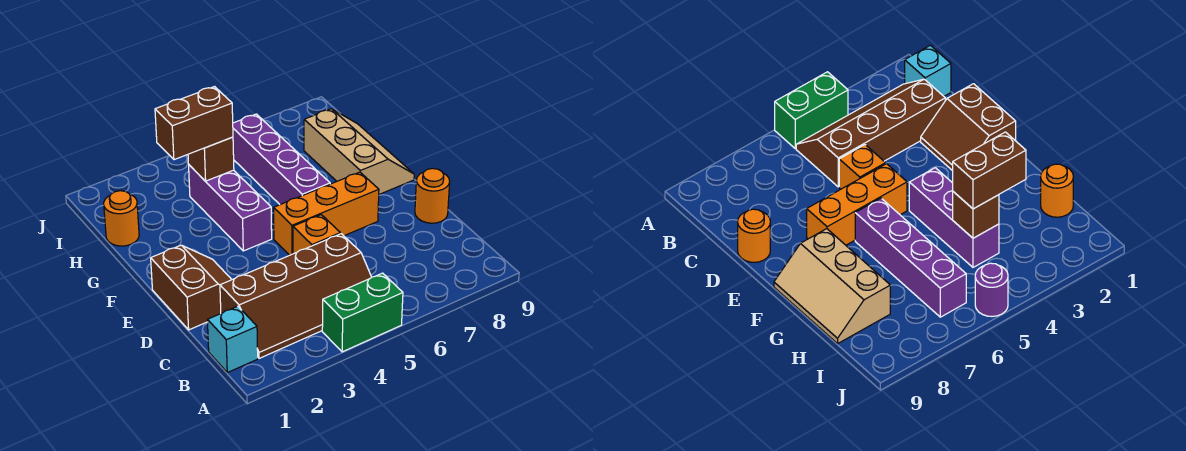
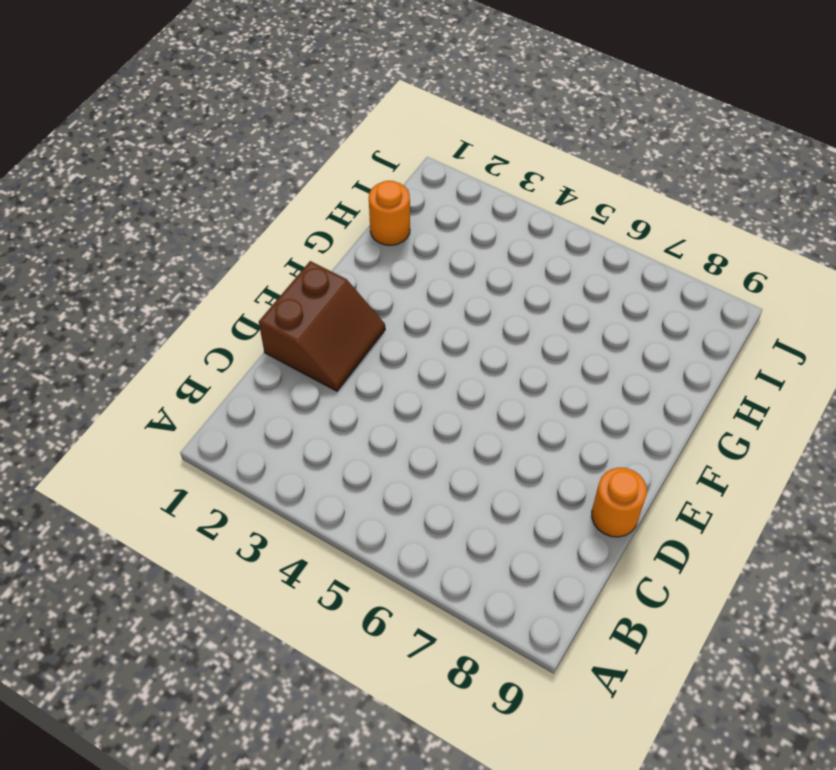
none -> green brick A4:A5 level 1
none -> cyan brick B1 level 1
none -> brown slope B2:C5 level 1 top C

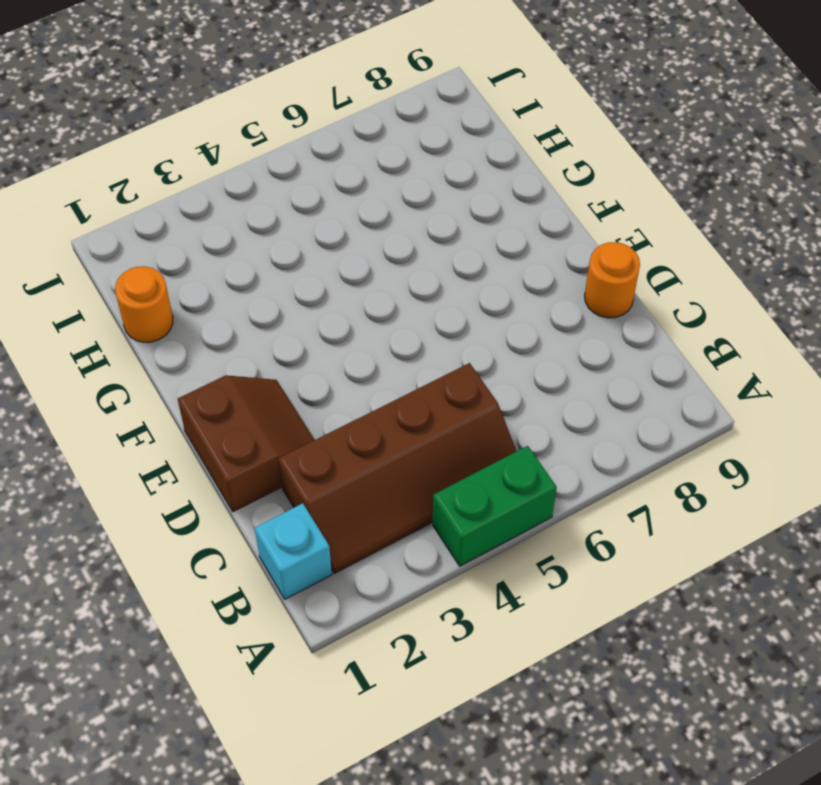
none -> orange brick D5 level 1
none -> orange brick E5:E7 level 1
none -> purple brick F4:H4 level 1

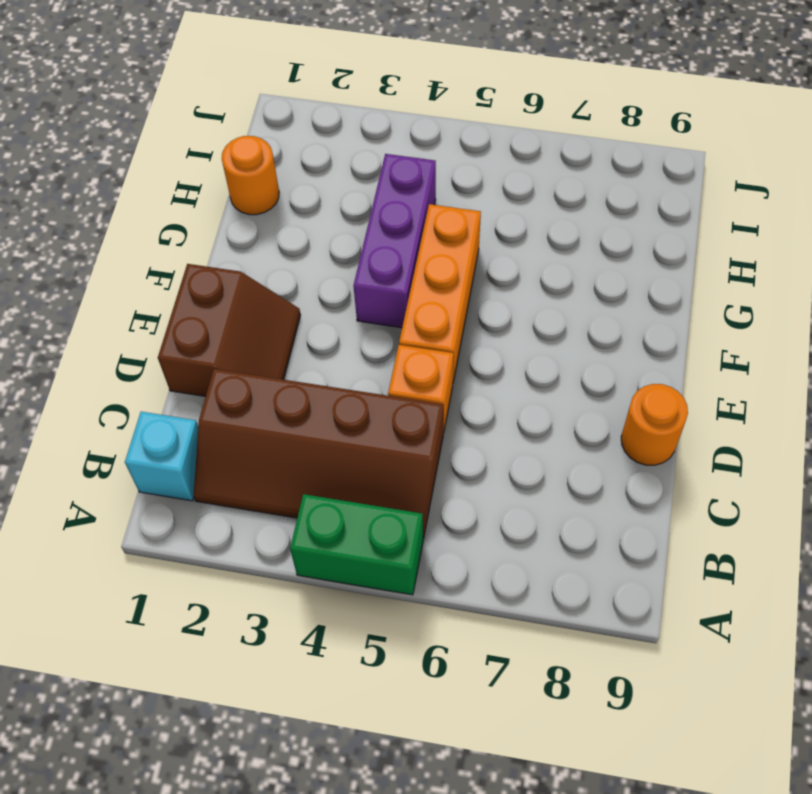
orange brick E5:G5 level 1 -> orange brick E5:E7 level 1
none -> purple brick F6:I6 level 1
none -> tan slope F8:H9 level 1 top 8
none -> purple round brick J5 level 1

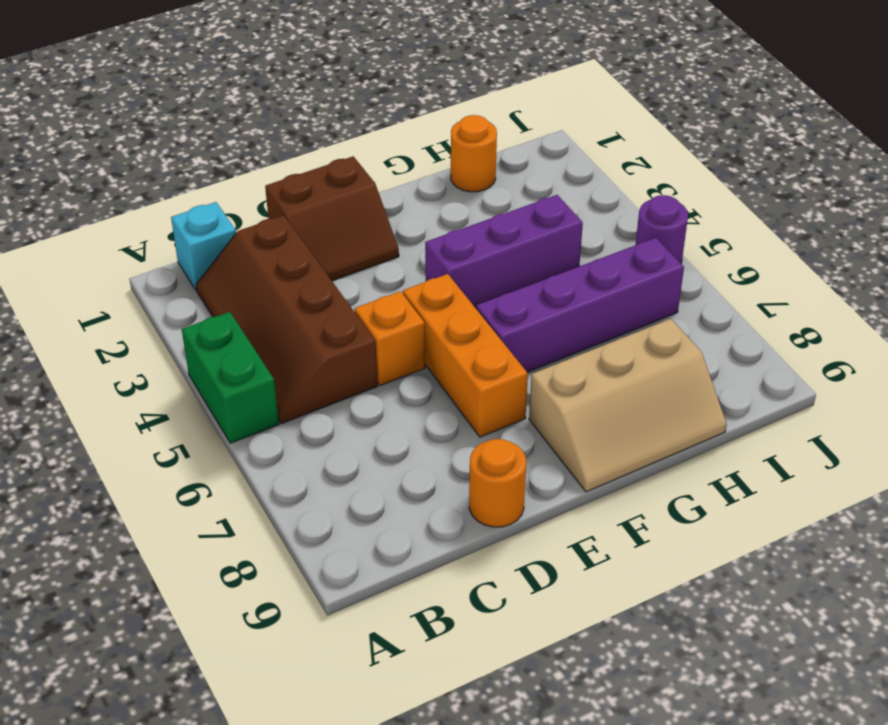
none -> brown brick H4 level 2
none -> brown brick H3:H4 level 3

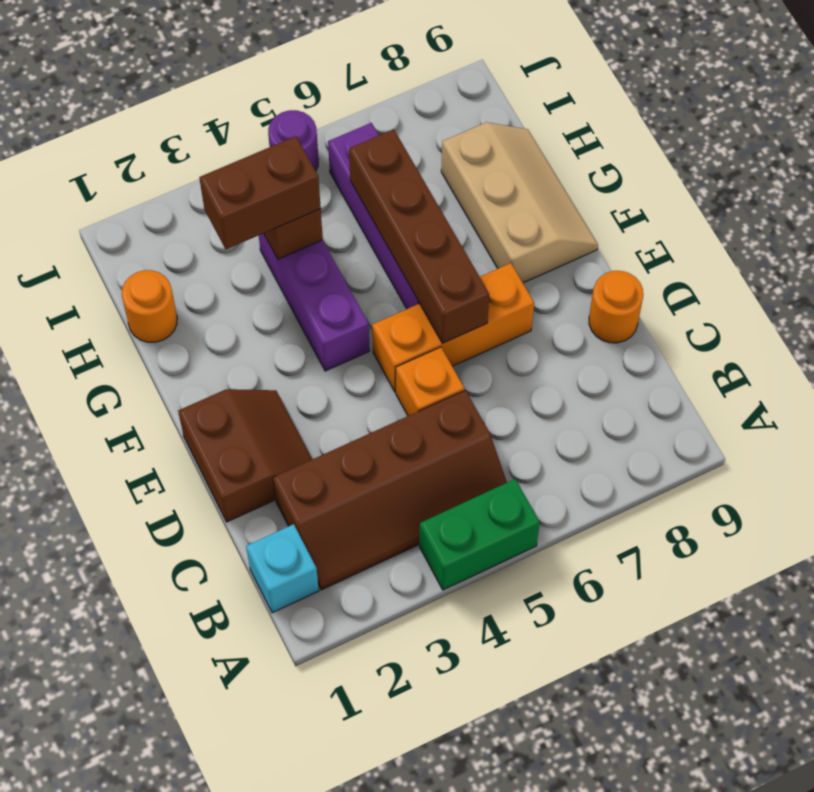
brown brick E6:H6 level 2 -> none

